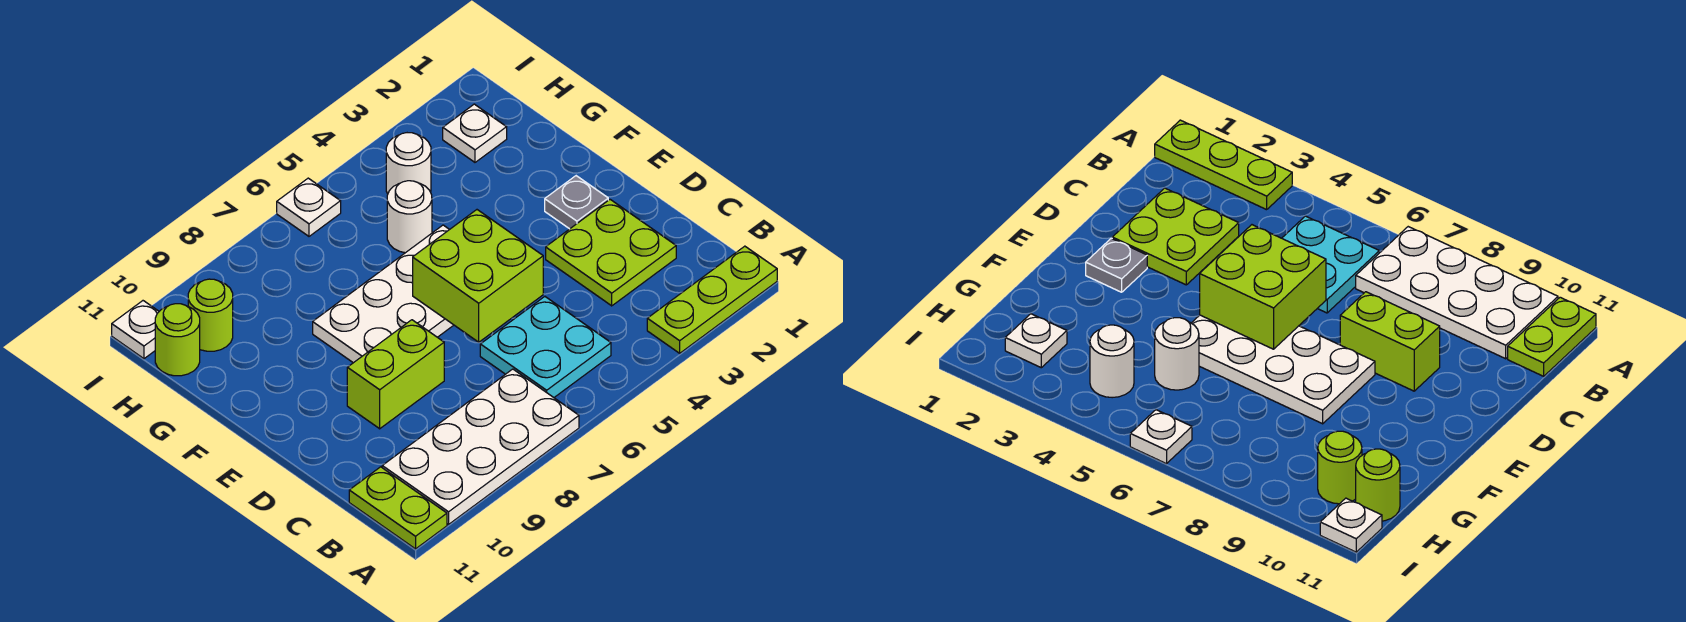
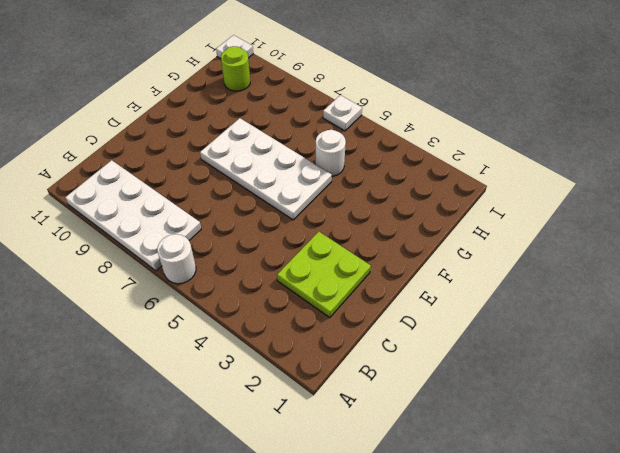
white round brick A6 level 1 -> white round brick H4 level 1
none -> lime plate A1:A3 level 1
none -> lime plate A11:B11 level 1
none -> cyan plate B5:C6 level 1

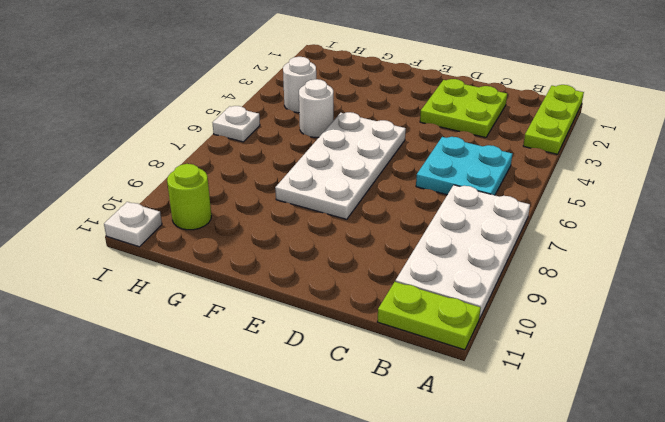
none -> lime brick D8:D9 level 1
none -> grey plate E2 level 1
none -> white plate H2 level 1

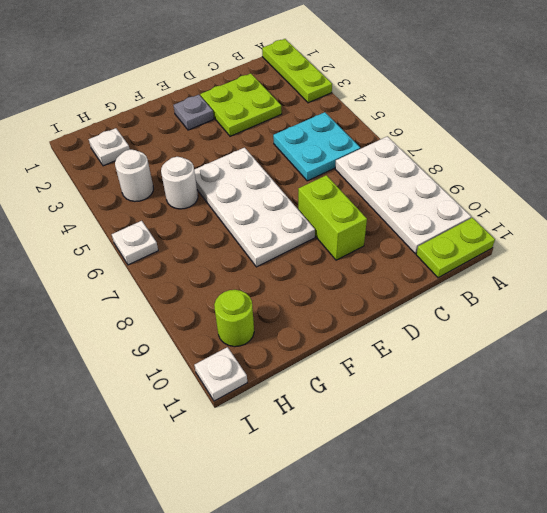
none -> lime round brick H11 level 1
none -> lime brick D5:E6 level 2

